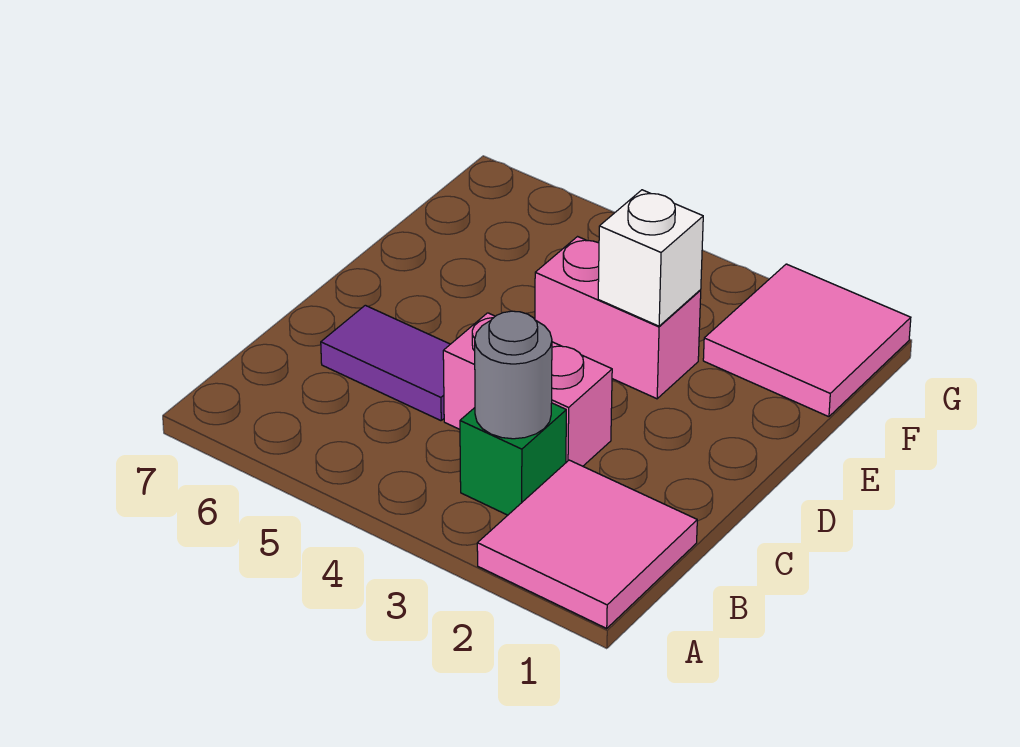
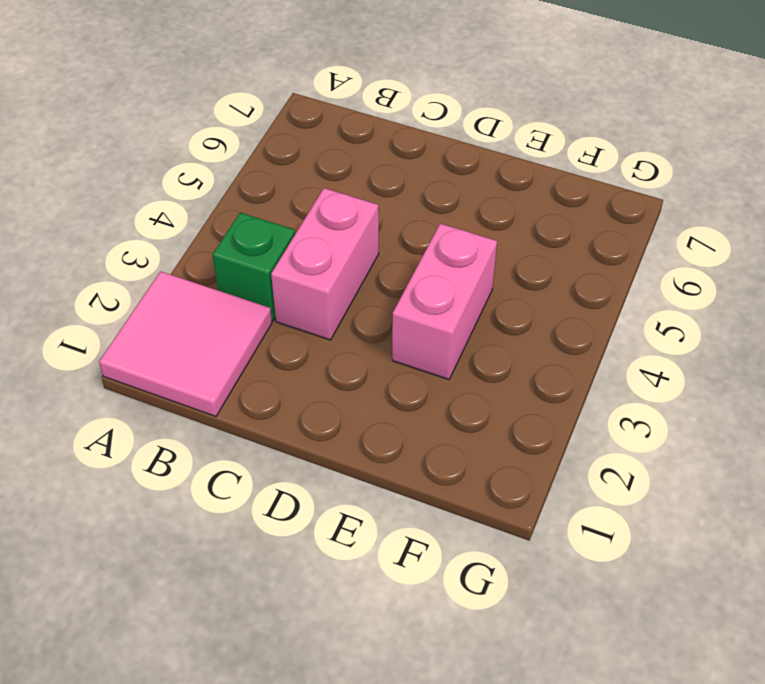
none -> purple tile C5:C6 level 1
none -> pink tile F1:G2 level 1

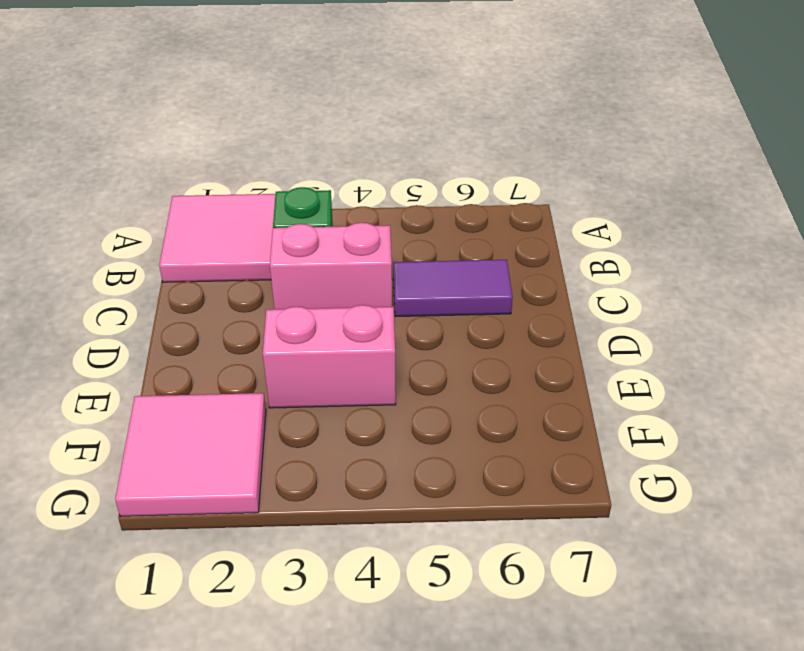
none -> grey round brick B3 level 2
none -> white brick E3 level 2

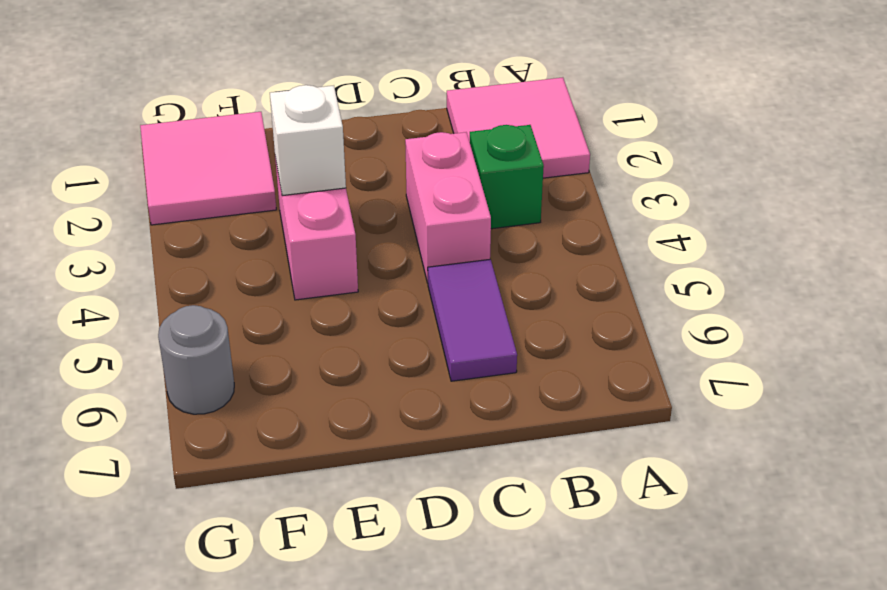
grey round brick G6 level 1 -> grey round brick B3 level 2

